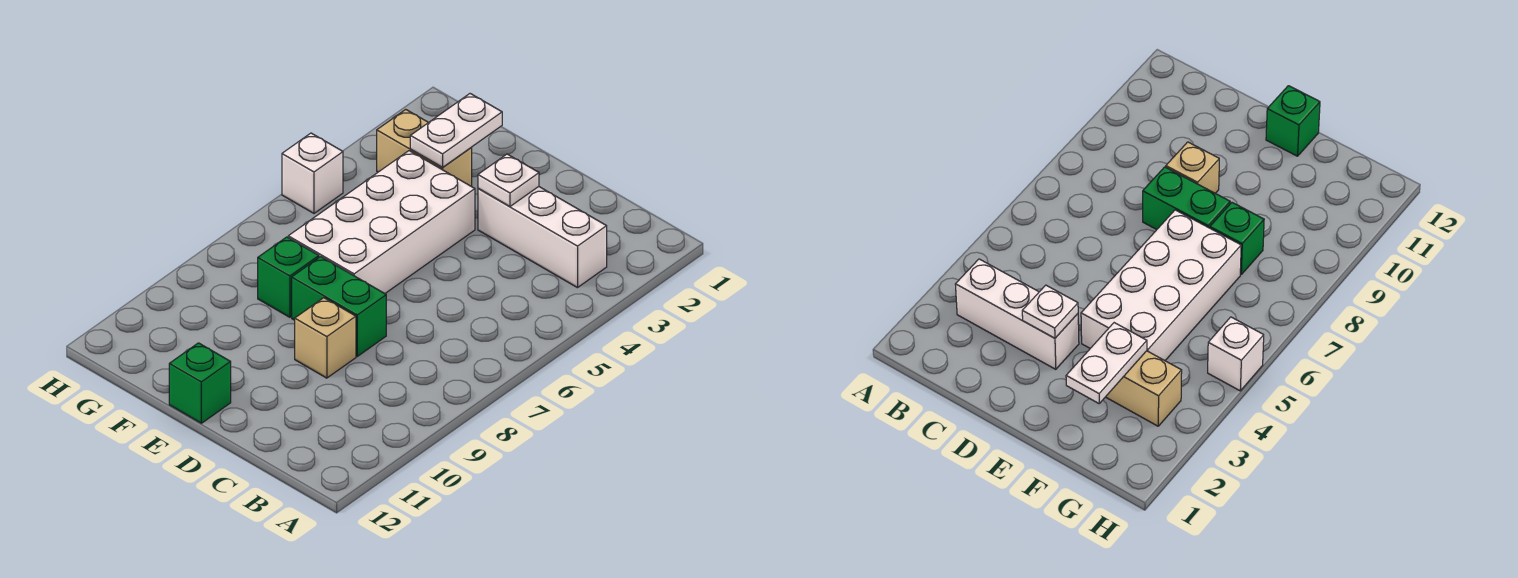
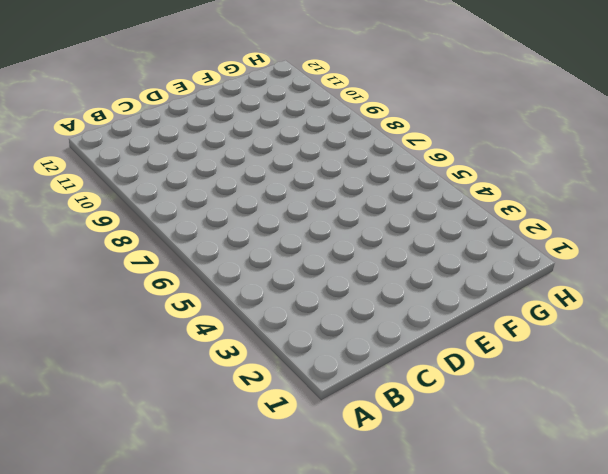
none -> white brick B3:D3 level 1
none -> green brick D8:E8 level 1

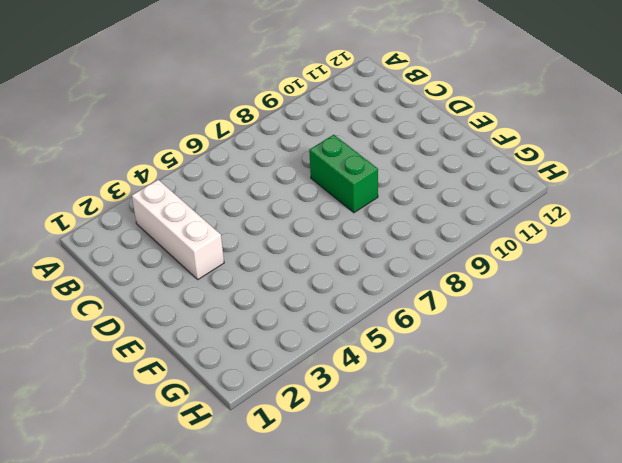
none -> tan brick D9 level 1
none -> white brick E4:F7 level 1

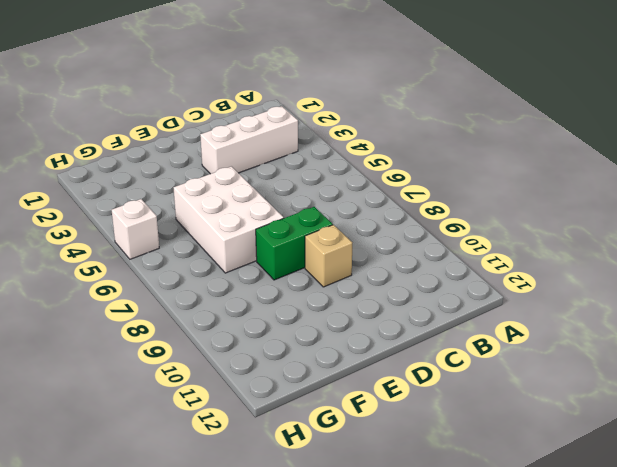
white brick E5:F7 level 1 -> white brick E4:F7 level 1
none -> green brick E12 level 1
none -> tan brick F3:G3 level 1

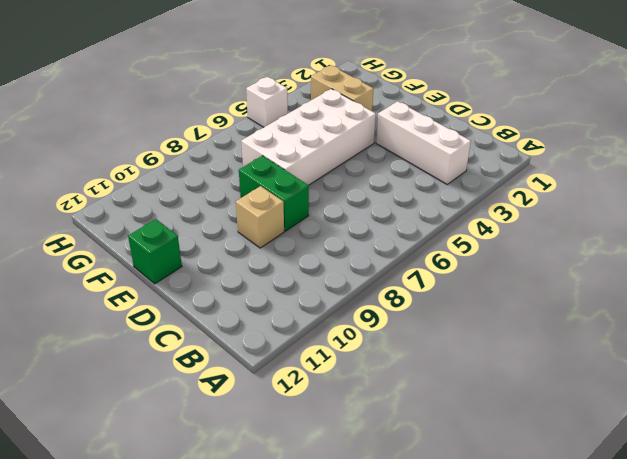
none -> green brick F8 level 1
none -> white plate D3 level 2

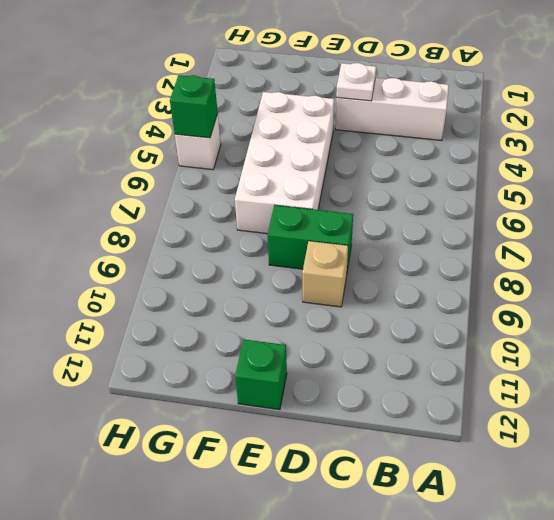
green brick H5 level 2 -> green brick F8 level 1
none -> tan brick F3:G3 level 1
none -> white plate F2:F3 level 2

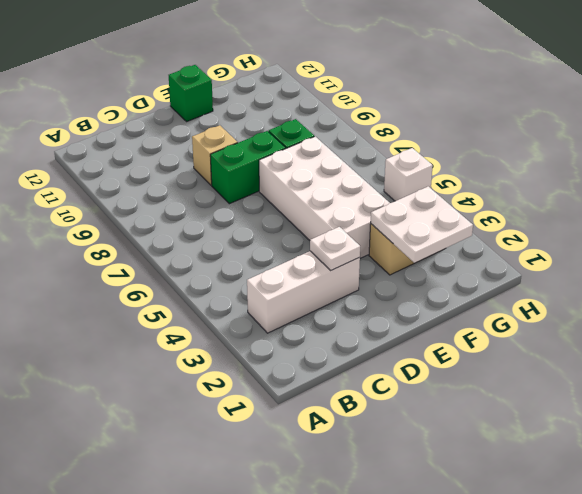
white plate F2:G3 level 2 -> white plate F2:F3 level 2

